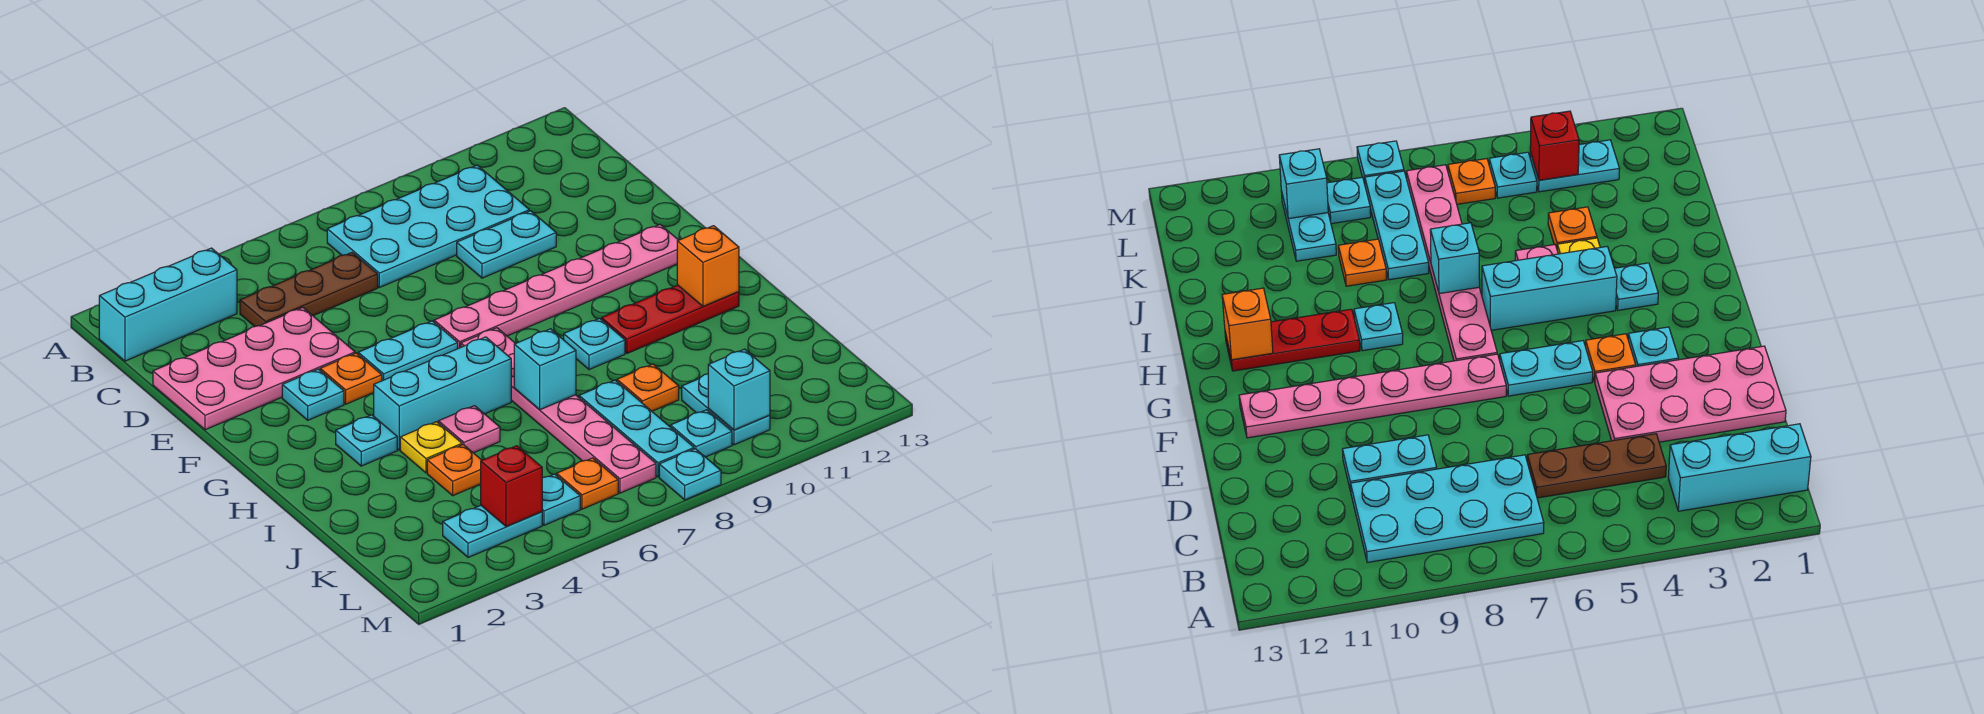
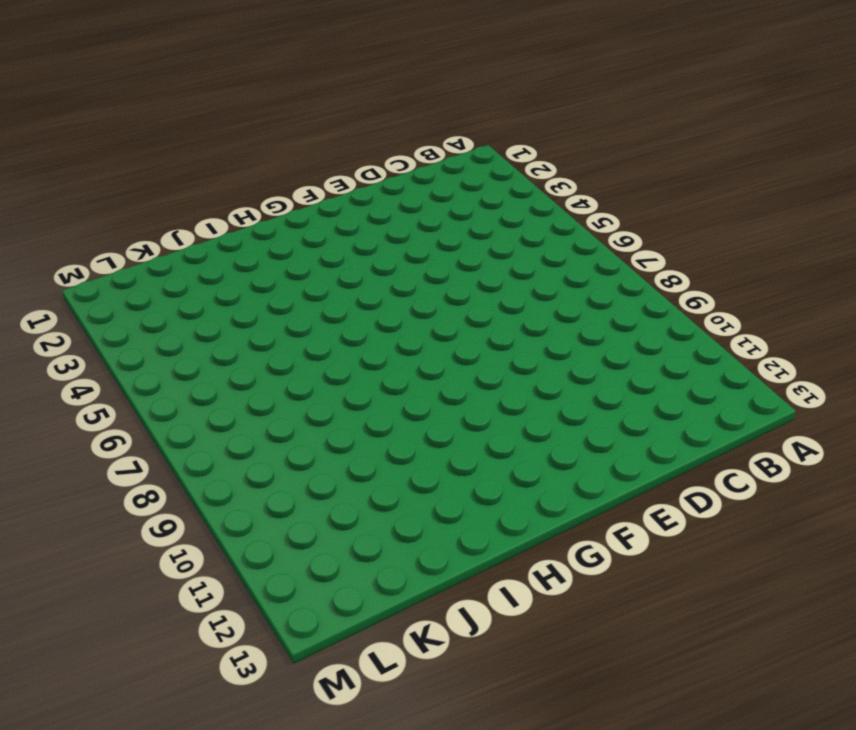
none -> cyan brick B1:B3 level 1
none -> cyan plate B7:C10 level 1
none -> brown plate C4:C6 level 1

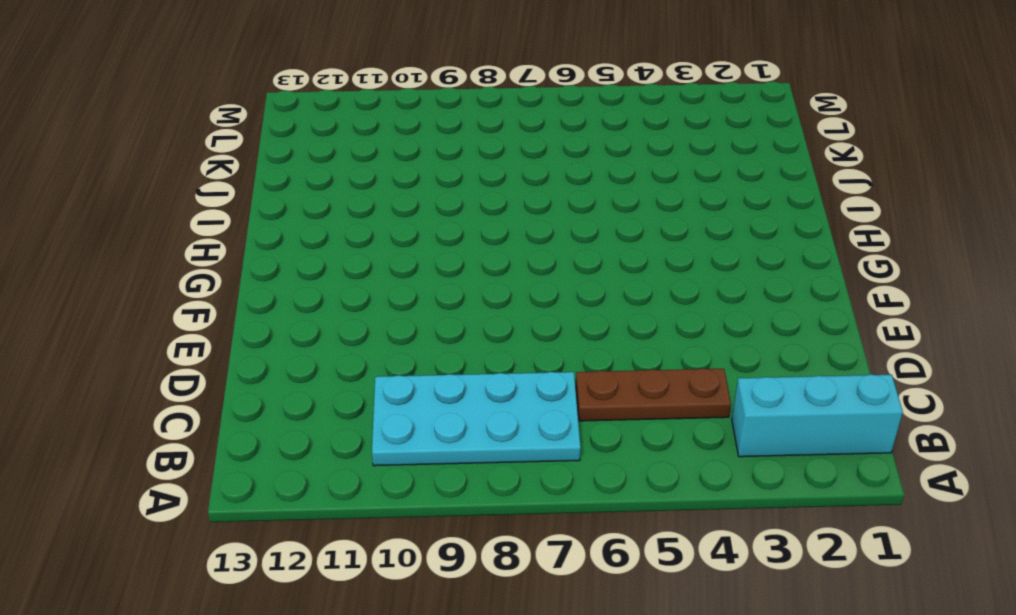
none -> pink plate D1:E4 level 1
none -> cyan plate D9:D10 level 1
none -> cyan plate F3 level 1

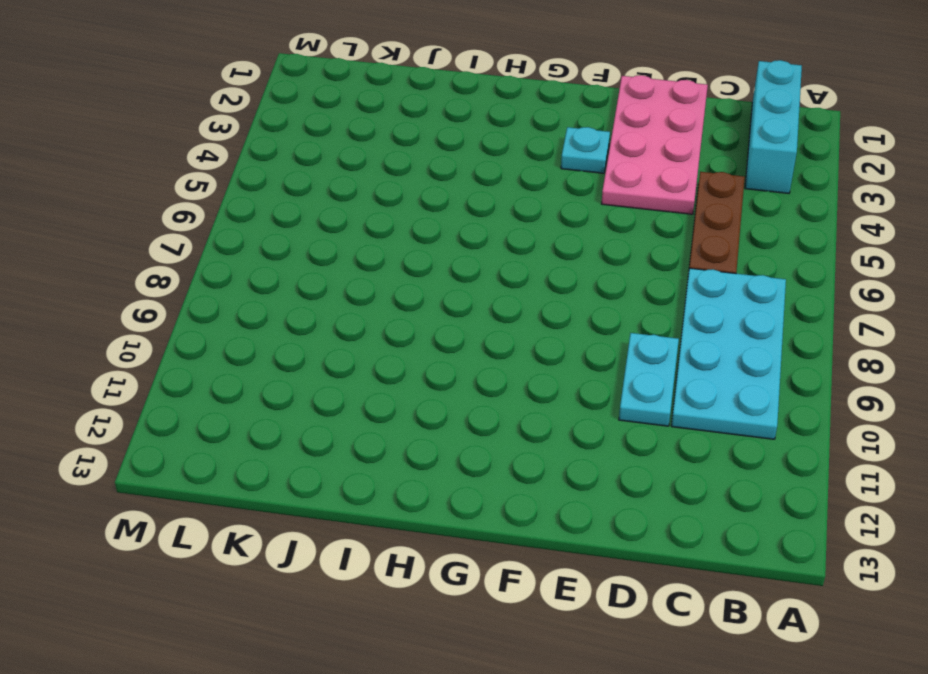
none -> orange plate F4 level 1
none -> cyan plate F5:F6 level 1
none -> pink plate F7:F12 level 1

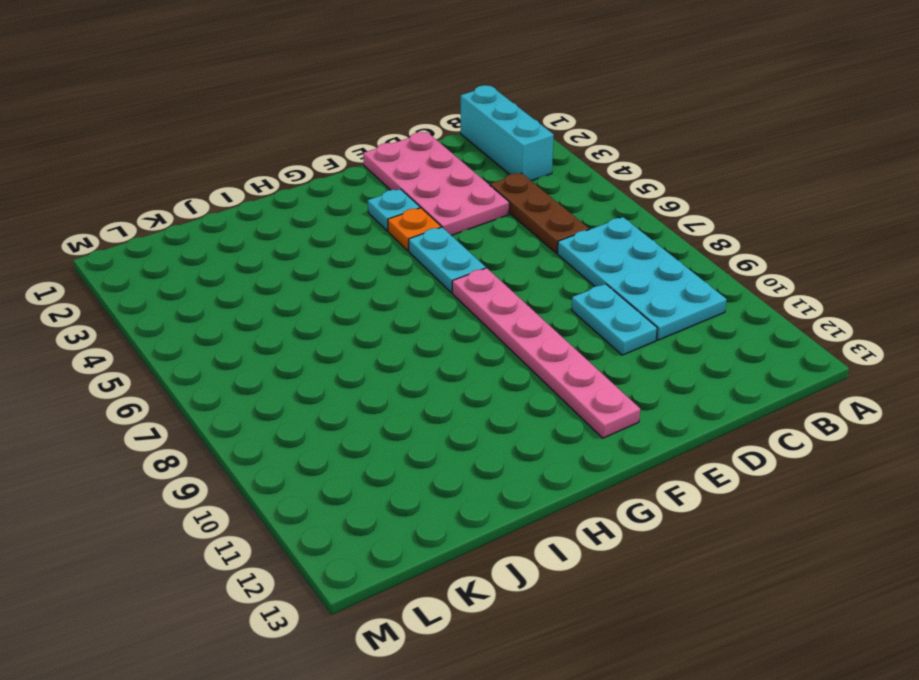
none -> pink plate G7:L7 level 1
none -> cyan plate H3 level 1
none -> cyan brick H4:H6 level 1

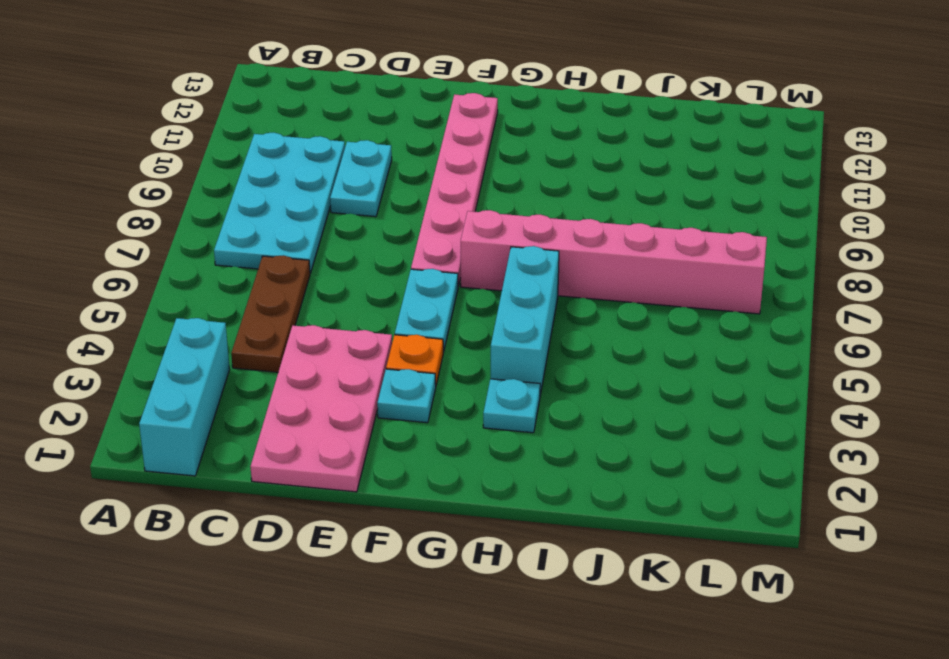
pink brick G7:L7 level 1 -> pink plate G7:L7 level 1
none -> cyan plate H9 level 1
none -> red plate H10:H12 level 1
none -> yellow plate I4 level 1

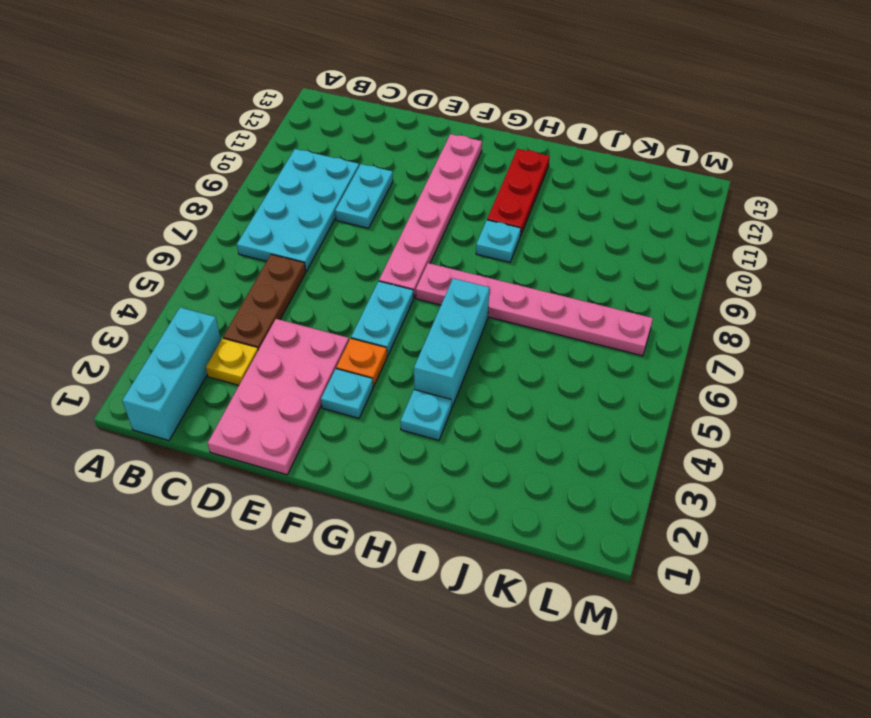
yellow plate C3 level 1 -> yellow plate I4 level 1
none -> pink plate I5 level 1
none -> orange plate J4 level 1
none -> cyan plate J8:L8 level 1

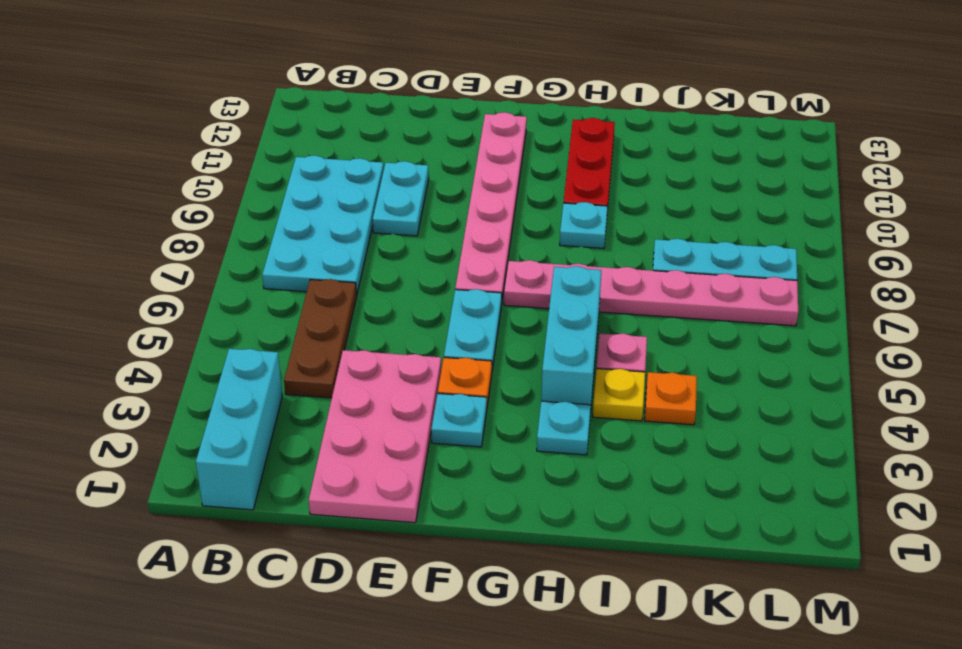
none -> orange plate J9 level 1
none -> cyan plate K10:L10 level 1
none -> cyan plate L3:L4 level 1

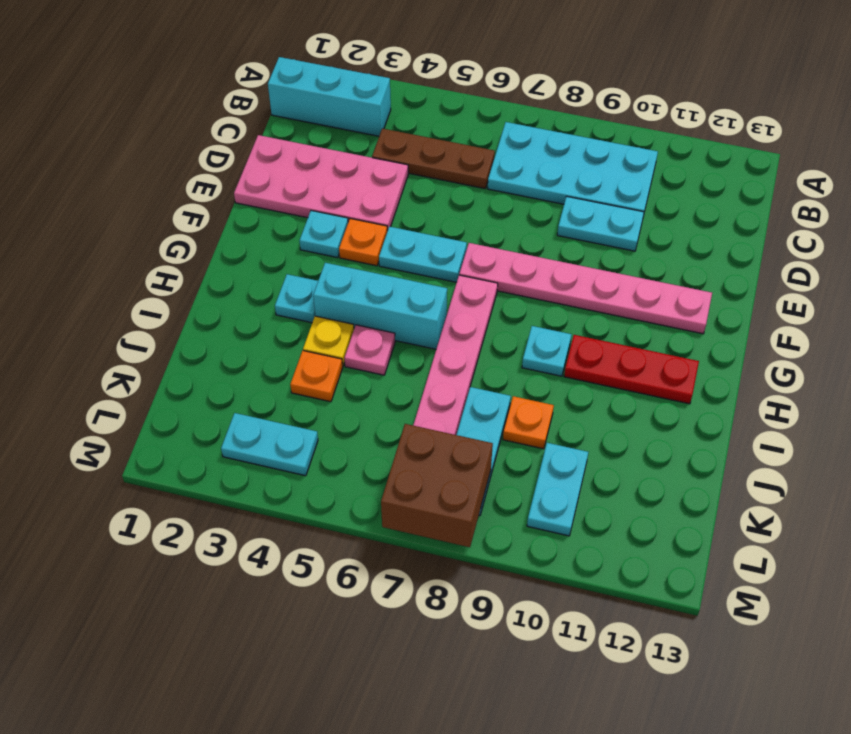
brown brick L7:M8 level 2 -> none
none -> cyan plate L5 level 1
none -> orange plate L6 level 1
none -> cyan plate L9 level 1

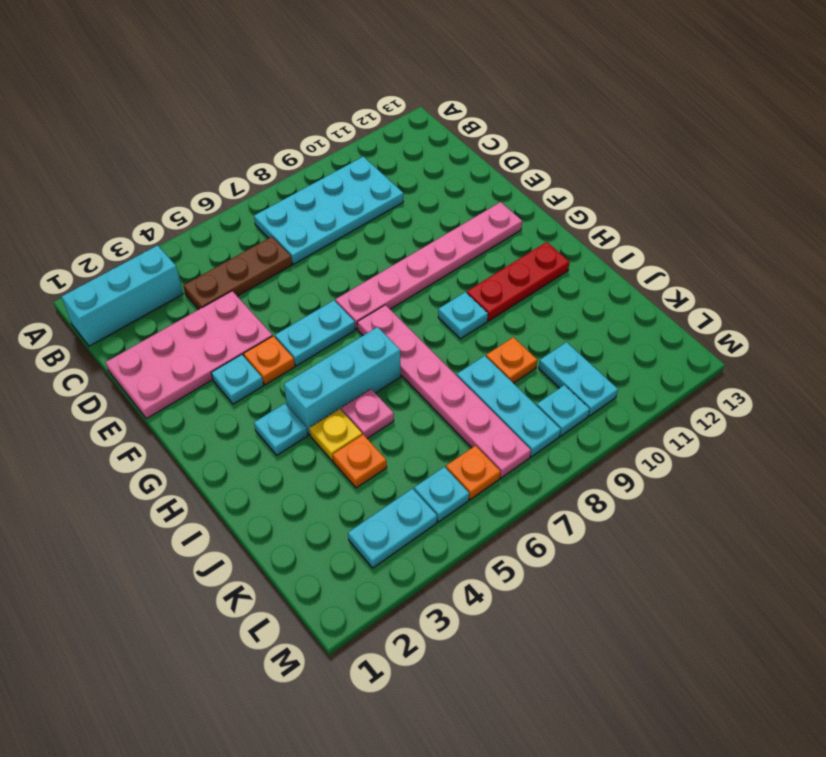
none -> cyan plate D9:D10 level 1
none -> cyan plate M8 level 1
none -> orange brick H12 level 2

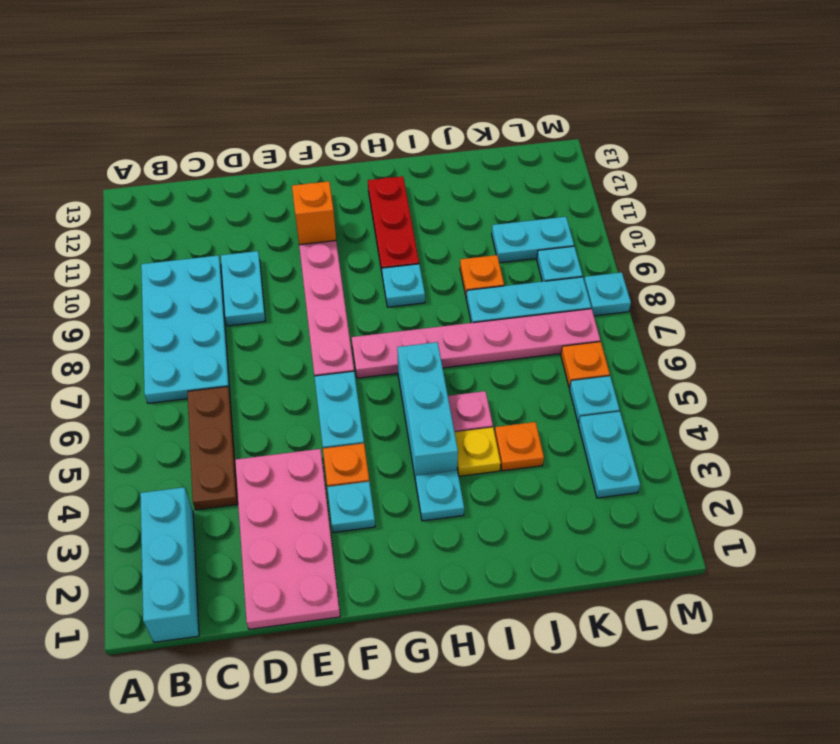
orange brick F11 level 2 -> orange brick H12 level 2
none -> cyan brick I7 level 2
none -> red brick L4 level 2
none -> cyan brick L10 level 2

